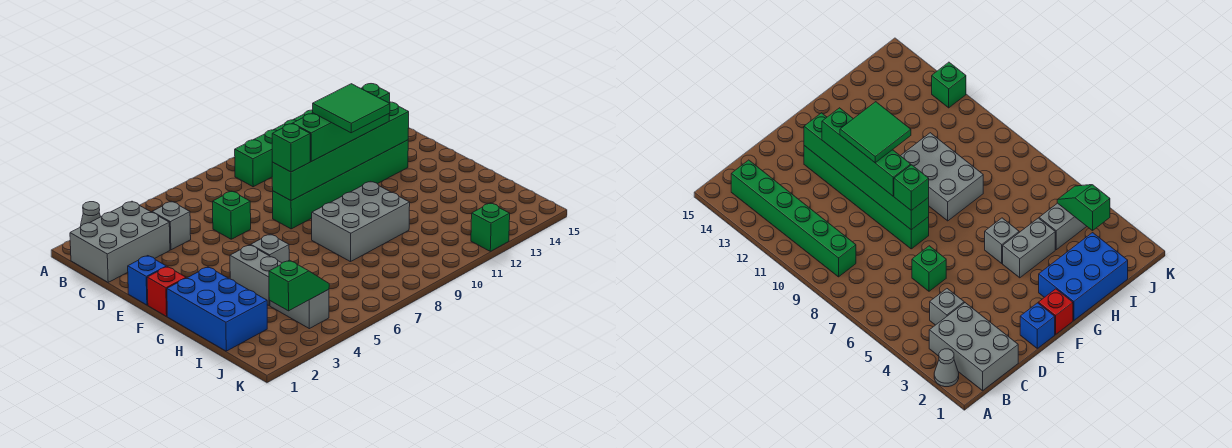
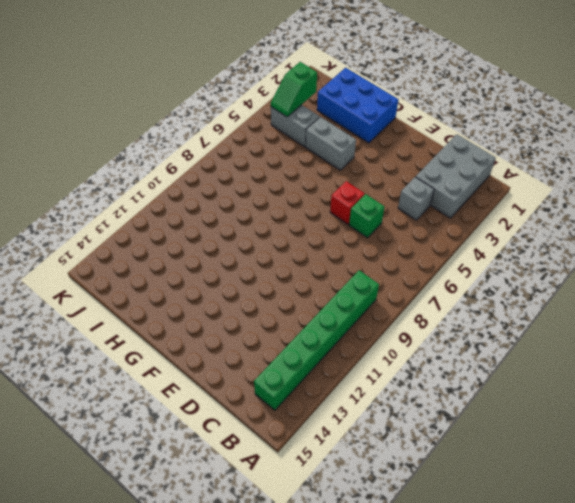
red brick E6 level 1 -> red brick F1 level 1
none -> grey cone A2 level 1
none -> blue brick E1 level 1
none -> green brick E8:E13 level 1

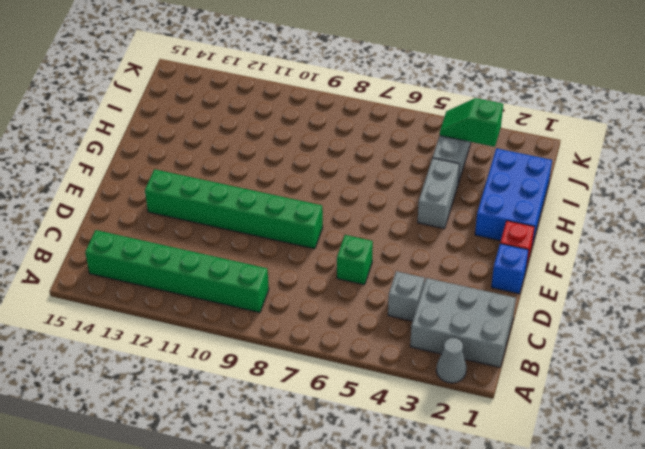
none -> grey brick G5 level 1
none -> grey brick G8:H10 level 1
none -> green brick K12 level 1

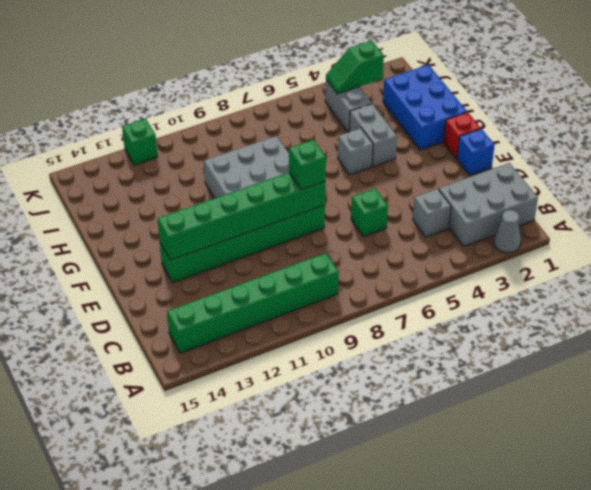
none -> green brick E9:E12 level 3
none -> green tile E10:F11 level 4

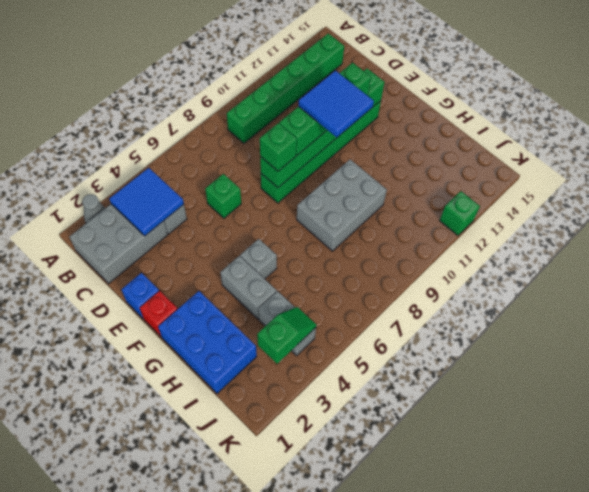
blue tile B3:C4 level 2 -> none
blue tile E10:F11 level 4 -> green tile E10:F11 level 4

